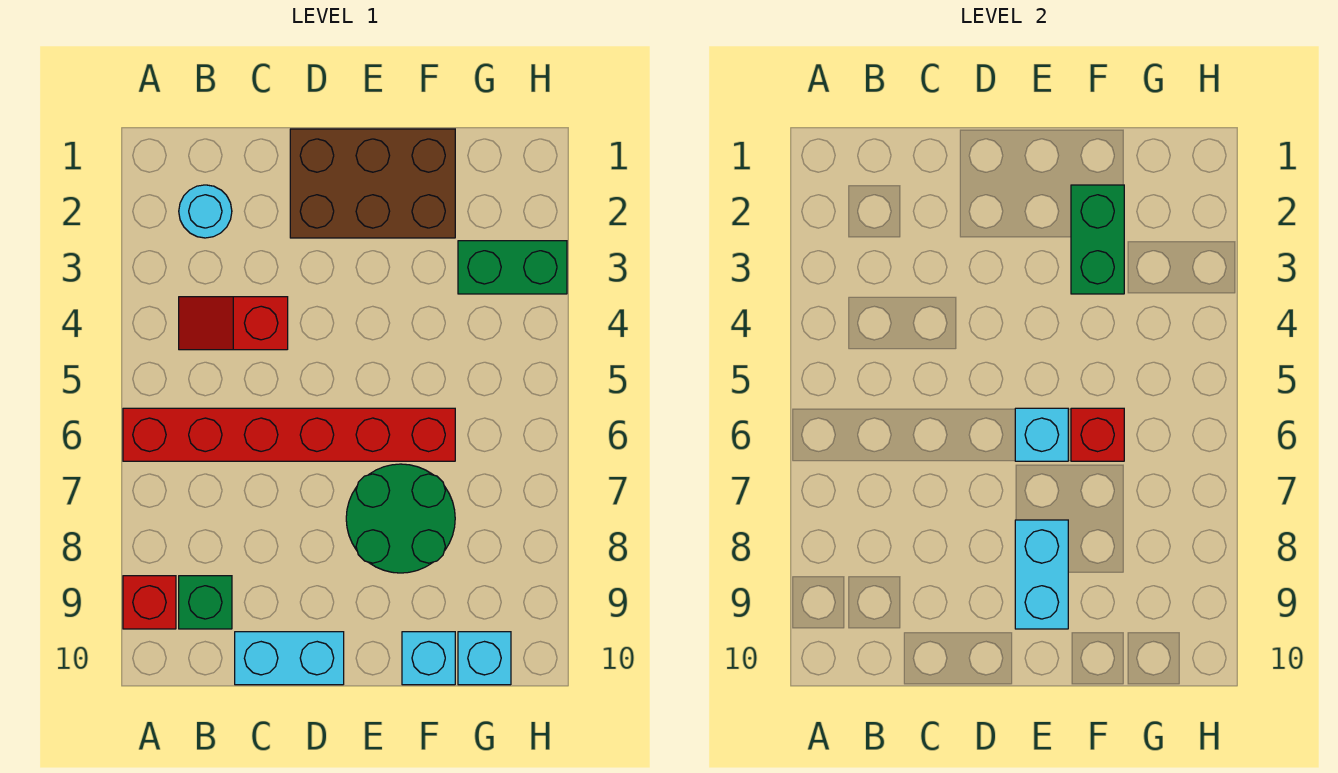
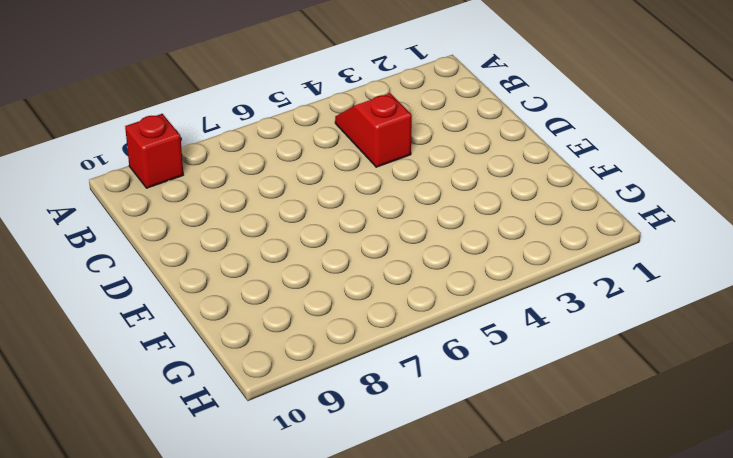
none -> red brick A6:F6 level 1
none -> cyan round brick B2 level 1
none -> green brick B9 level 1

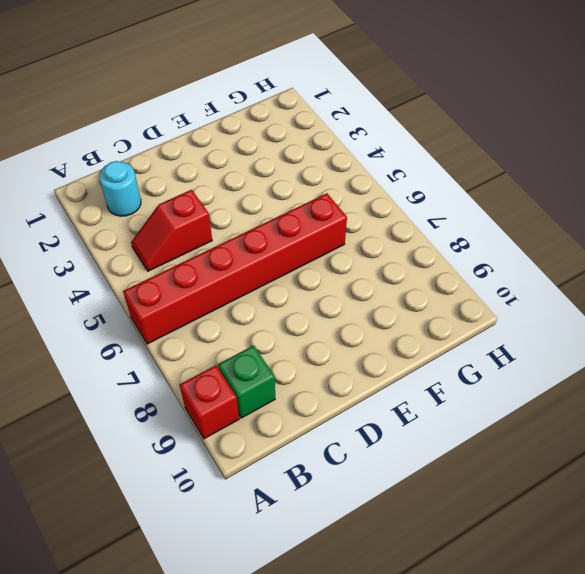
none -> cyan brick C10:D10 level 1
none -> brown brick D1:F2 level 1
none -> green round brick E7:F8 level 1

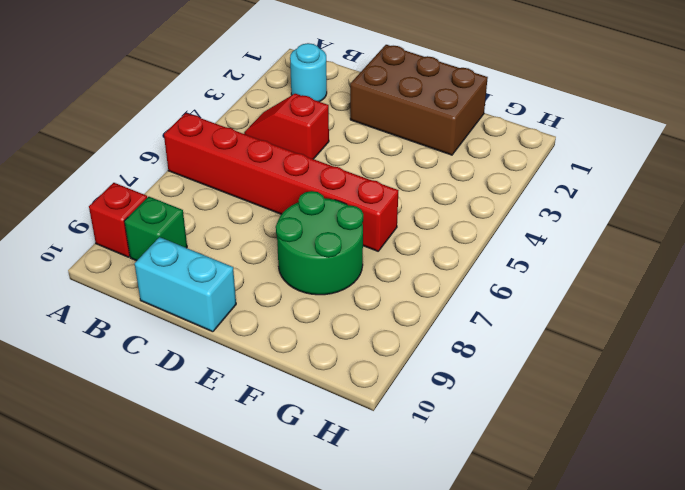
none -> cyan brick F10 level 1
none -> green brick G3:H3 level 1
none -> cyan brick G10 level 1

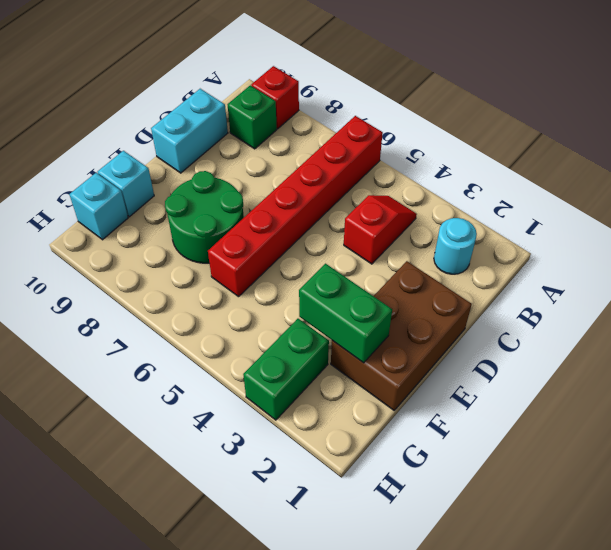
none -> cyan brick E6 level 2
none -> cyan brick E8:E9 level 2
none -> red brick F6 level 2

